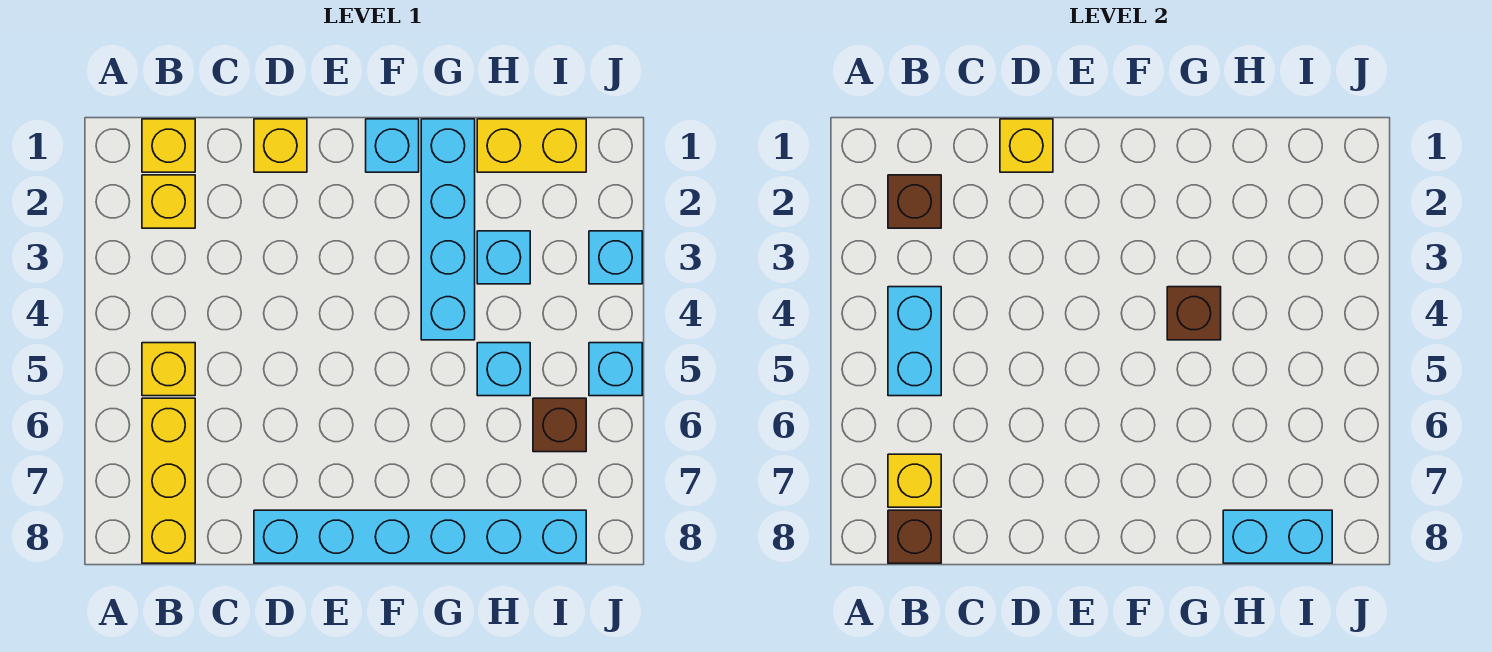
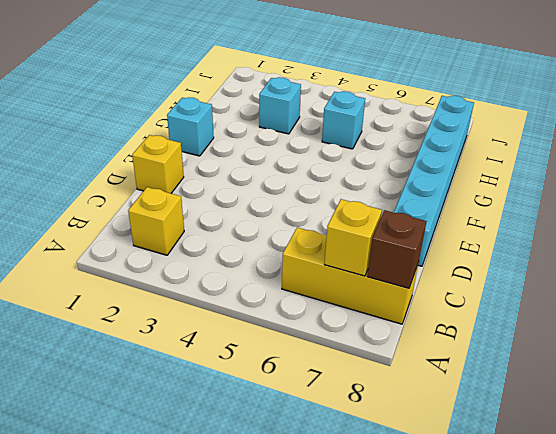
none -> yellow brick B1 level 1
none -> yellow brick B5 level 1
none -> cyan brick G1:G4 level 1

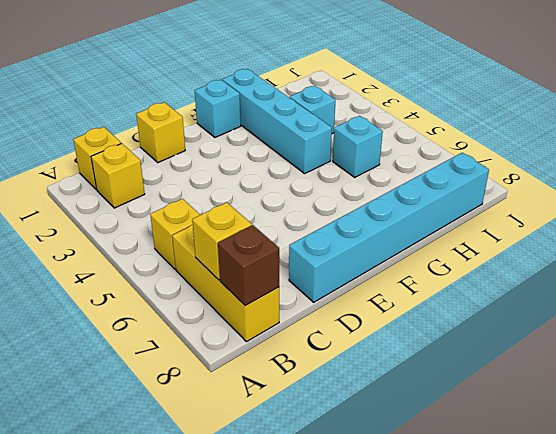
none -> yellow brick H1:I1 level 1
none -> brown brick I6 level 1
none -> cyan brick J3 level 1

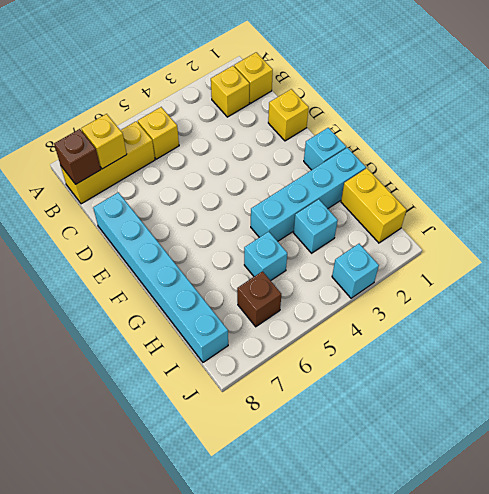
none -> cyan brick J5 level 1
none -> brown brick B2 level 2
none -> cyan brick B4:B5 level 2

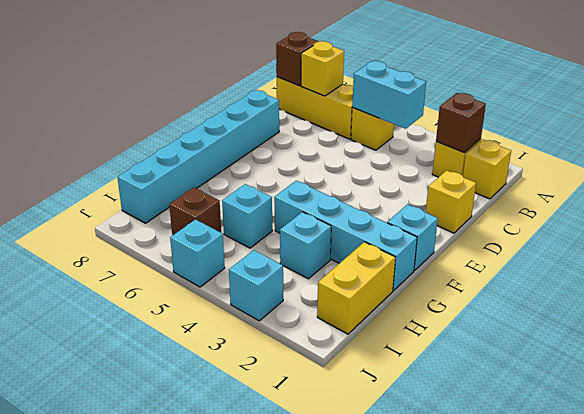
none -> yellow brick D1 level 2
none -> brown brick G4 level 2
none -> cyan brick H8:I8 level 2

